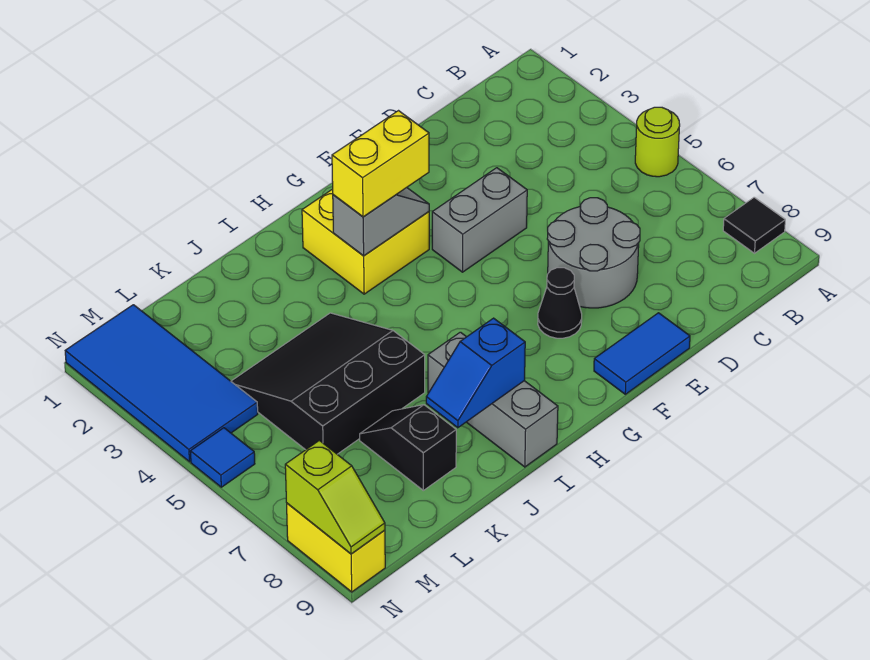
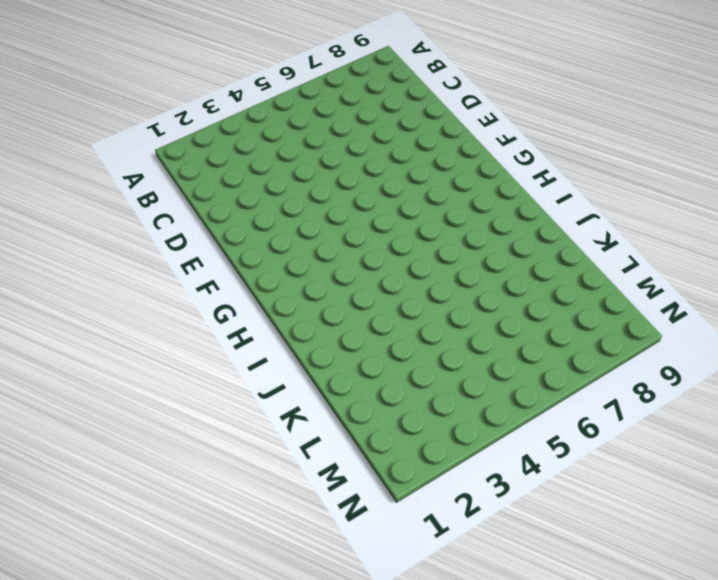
none -> lime round brick A5 level 1
none -> black tile A8 level 1
none -> grey round brick D6:E7 level 1

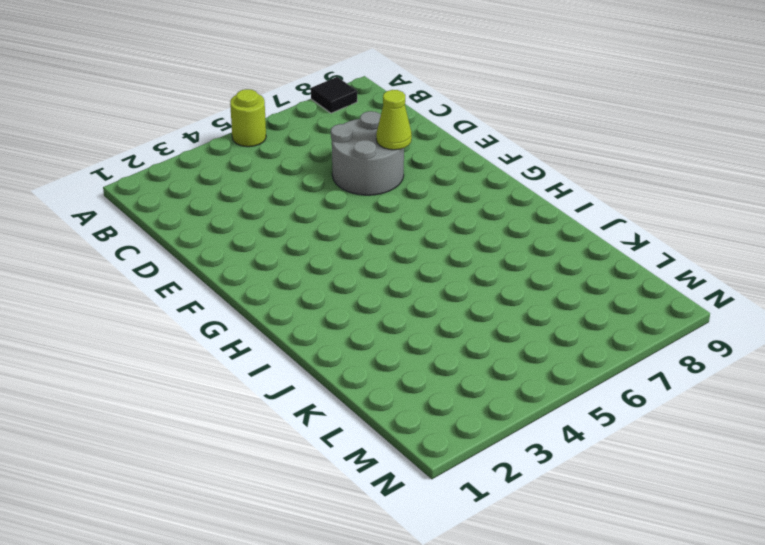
lime cone E7 level 2 -> none
none -> grey brick E4:F4 level 1
none -> blue tile E9:F9 level 1
none -> black cone F7 level 1

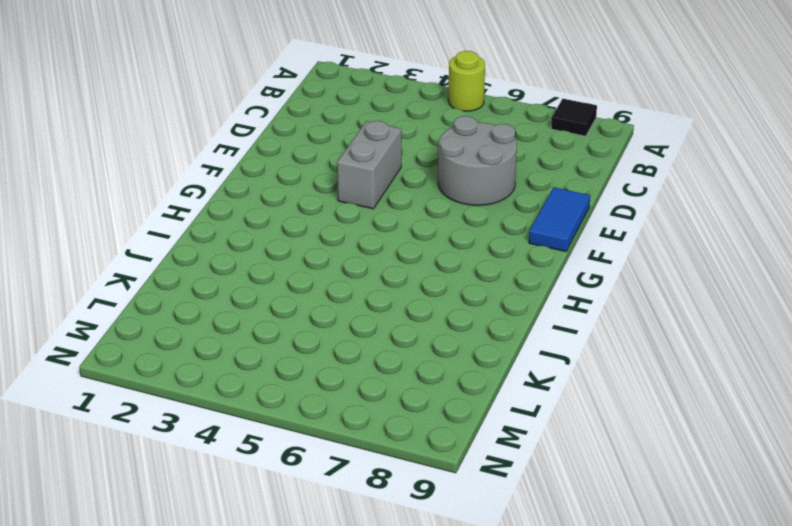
none -> black cone F7 level 1
none -> yellow brick G2:H3 level 1
none -> grey brick I7:I9 level 1

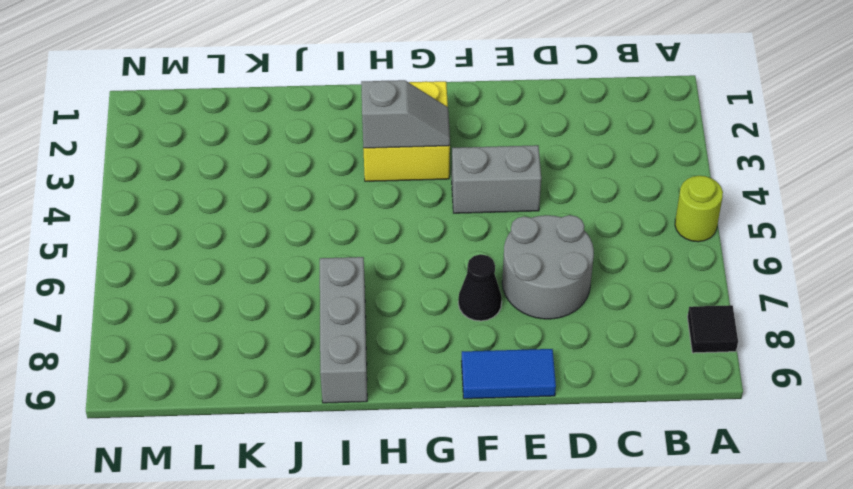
none -> black slope J4:L6 level 1 top 6
none -> black slope K7:K8 level 1 top 8
none -> blue tile M1:N4 level 1

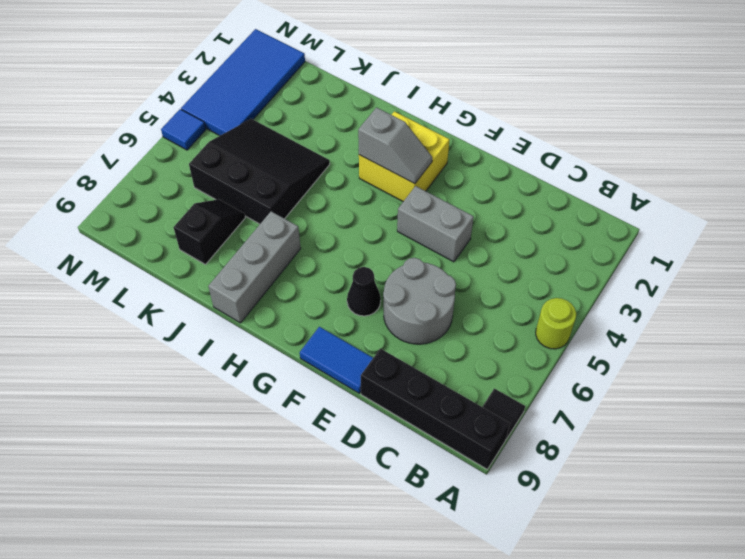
black brick A9:D9 level 1 -> none
none -> yellow brick N8:N9 level 1
none -> blue slope I8:J8 level 2 top I
none -> lime slope N8:N9 level 2 top 8

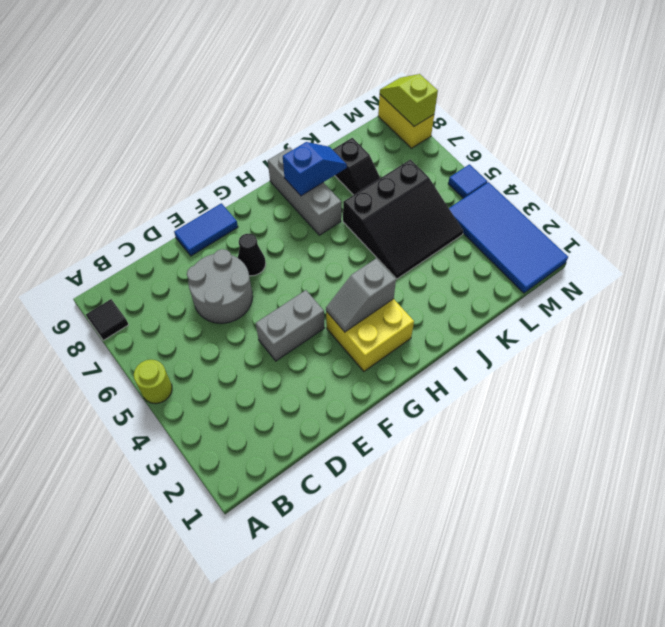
none -> yellow brick G3:H3 level 3

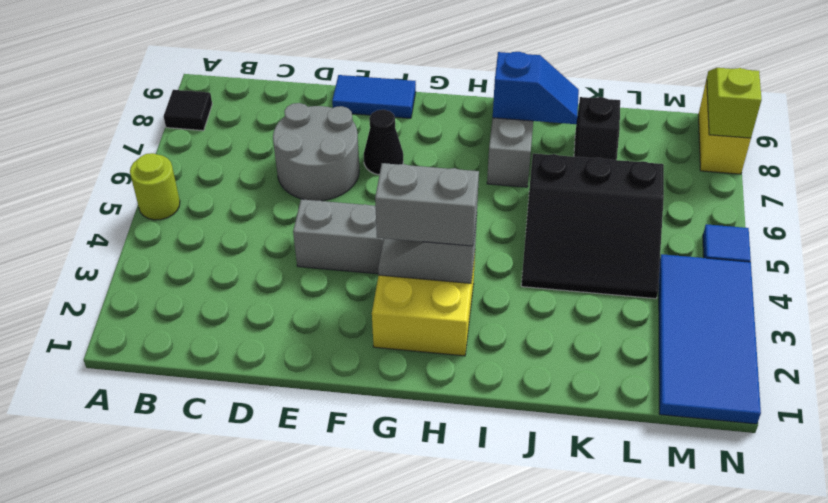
grey brick G3:H3 level 3 -> yellow brick G3:H3 level 3

